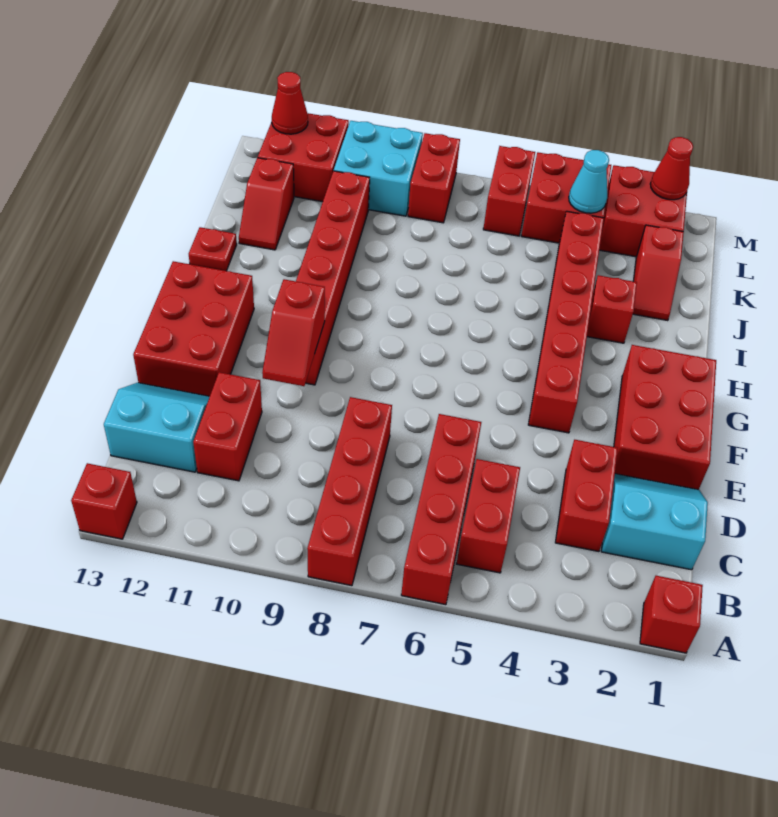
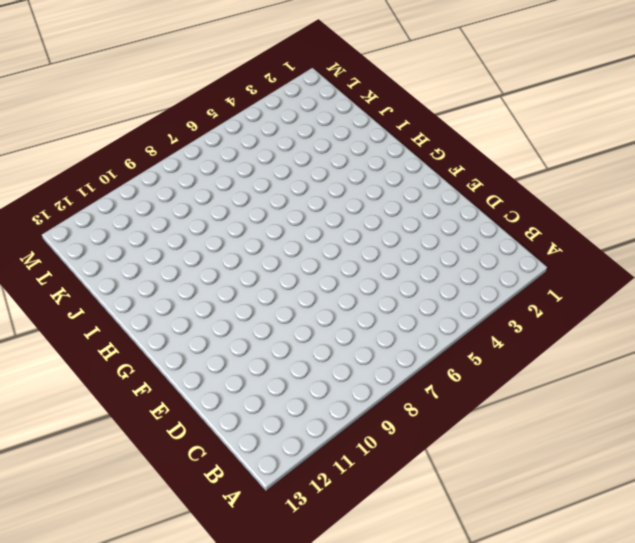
none -> red brick A1 level 1
none -> red brick A6:D6 level 1
none -> red brick A8:D8 level 1

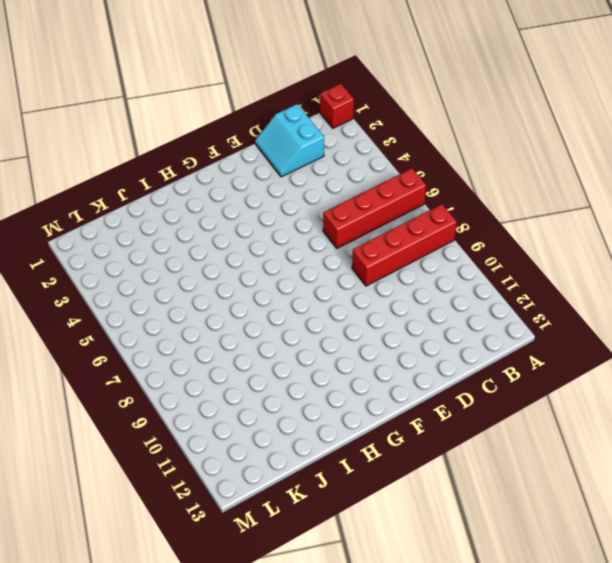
none -> red brick A13 level 1
none -> red brick B5:C5 level 1
none -> red brick C3:D3 level 1

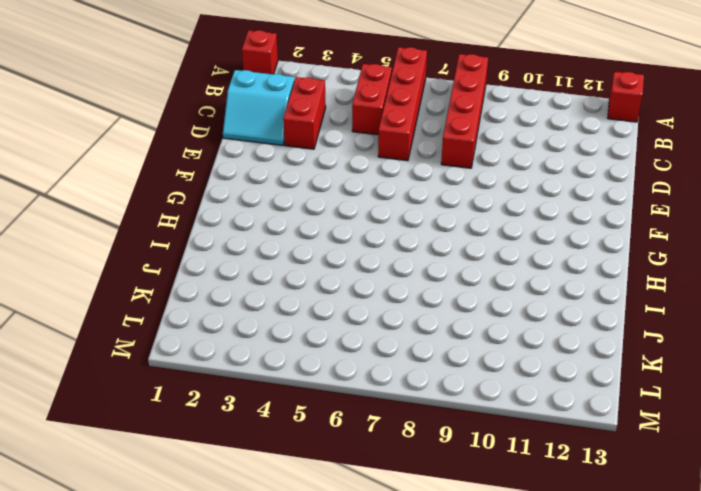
none -> red brick C11:D11 level 1
none -> cyan slope C12:D13 level 1 top C
none -> red brick E1:G2 level 1

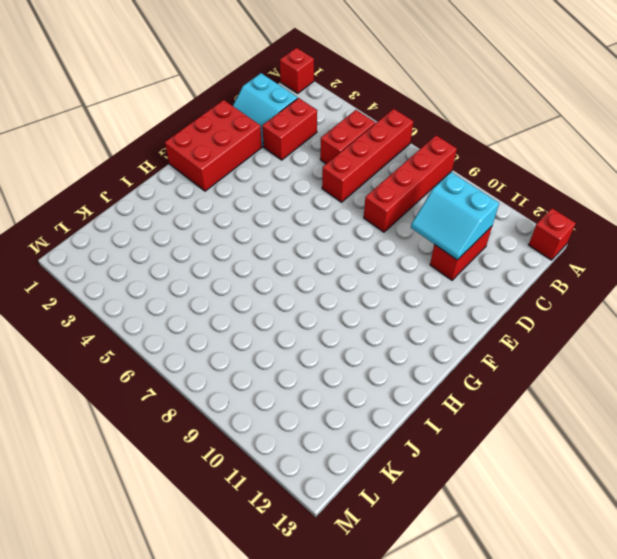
cyan slope C10:D11 level 2 top C -> cyan slope C12:D13 level 1 top C
none -> red brick E12:G13 level 1
none -> red brick F4:K4 level 1
none -> red brick F10:K10 level 1

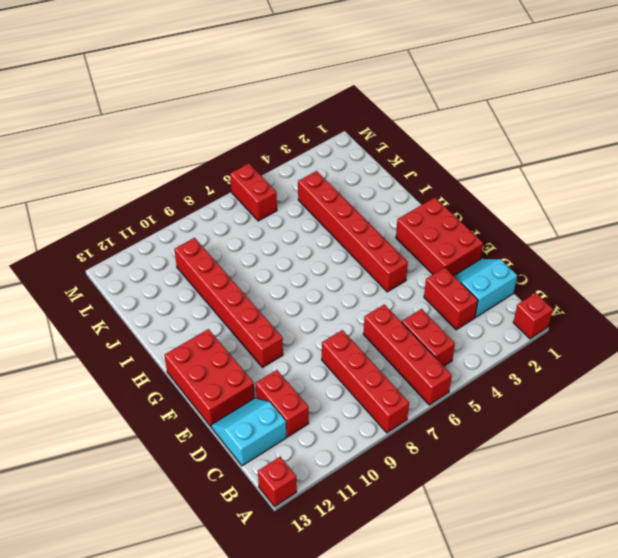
none -> red brick I3 level 1
none -> red plate I13 level 1
none -> red slope J2:K2 level 1 top K

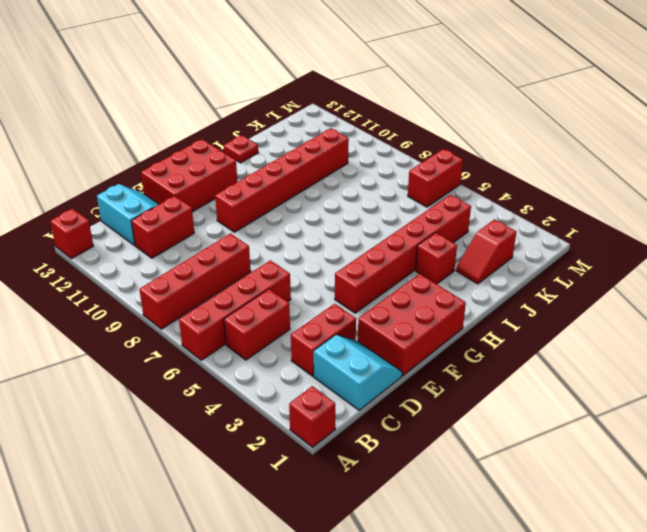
none -> red slope J12:K12 level 1 top K
none -> red brick L2:M3 level 1
none -> red brick L4:M5 level 1

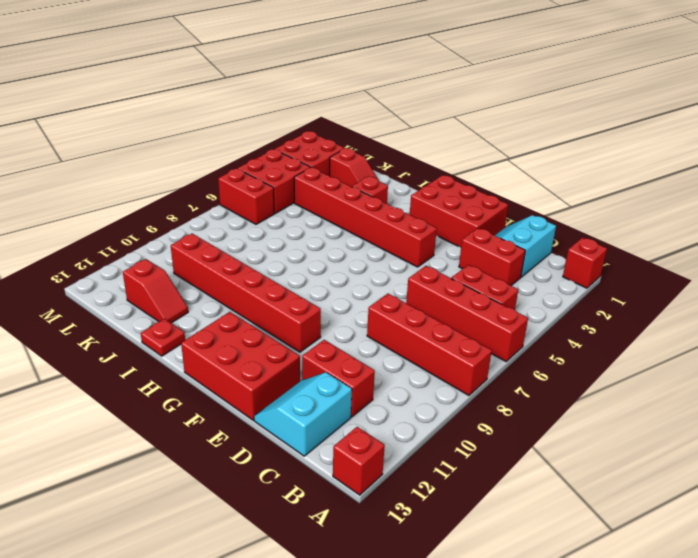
none -> red brick L8:M8 level 1
none -> cyan brick L9:M10 level 1
none -> red brick L11:M12 level 1

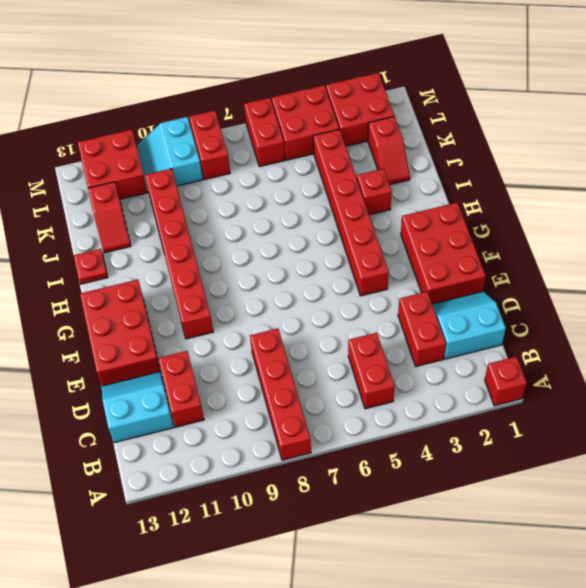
cyan slope L9:M10 level 1 top 9 -> cyan brick L9:M10 level 1
none -> red brick A6:D6 level 1
none -> red brick A13 level 1
none -> red slope E10:F10 level 2 top F

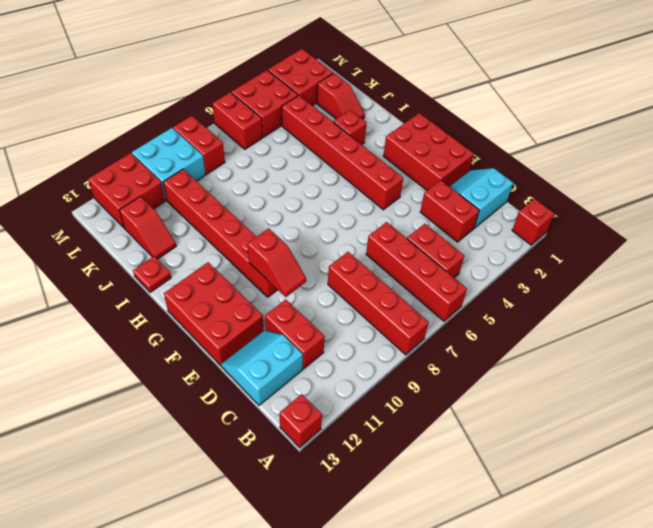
none -> cyan cone L4 level 2
none -> red cone M2 level 2
none -> red cone M12 level 2

